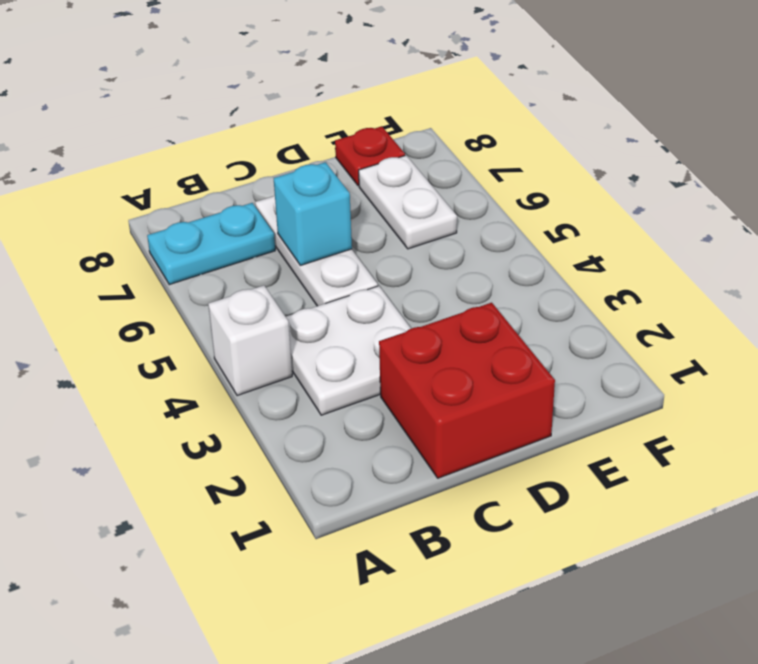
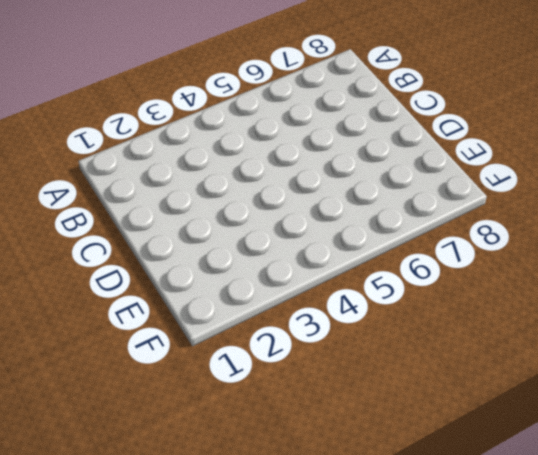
none -> white brick A4 level 1
none -> cyan plate A7:B7 level 1

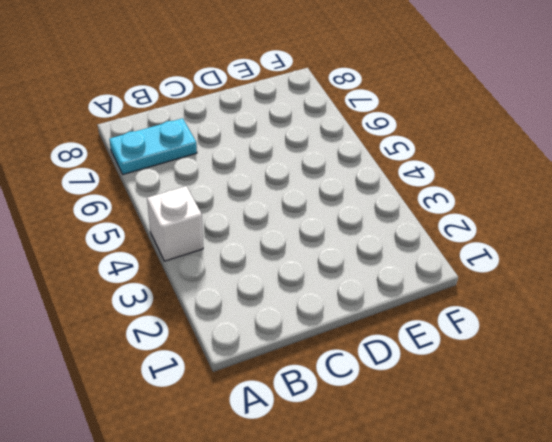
none -> white plate B3:C4 level 1
none -> red brick C1:D2 level 1

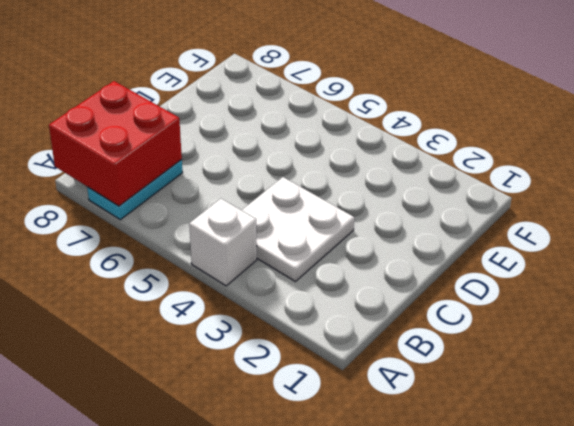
red brick A7:B8 level 2 -> red brick C1:D2 level 1
none -> white plate C5:C7 level 1
none -> white plate E6:E7 level 1

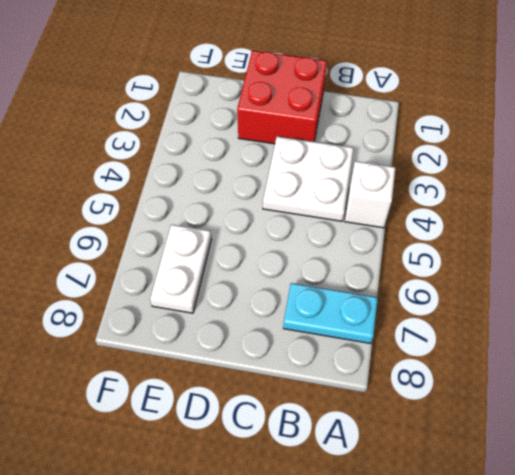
none -> white plate C5:C7 level 1
none -> red plate E8 level 1

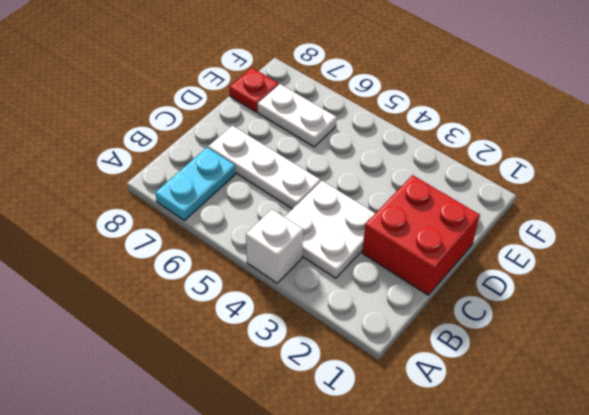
none -> cyan brick C6 level 2

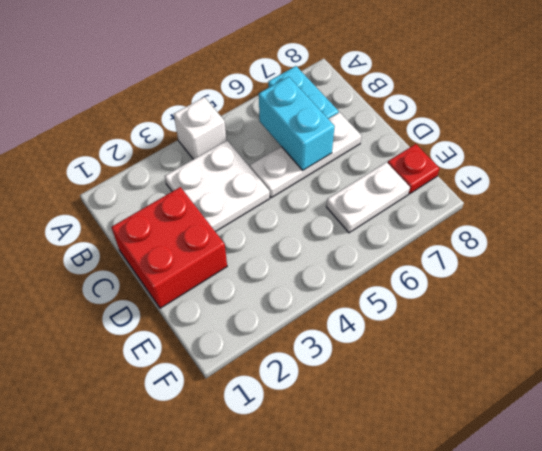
cyan brick B6:C6 level 2 -> cyan brick C6 level 2

